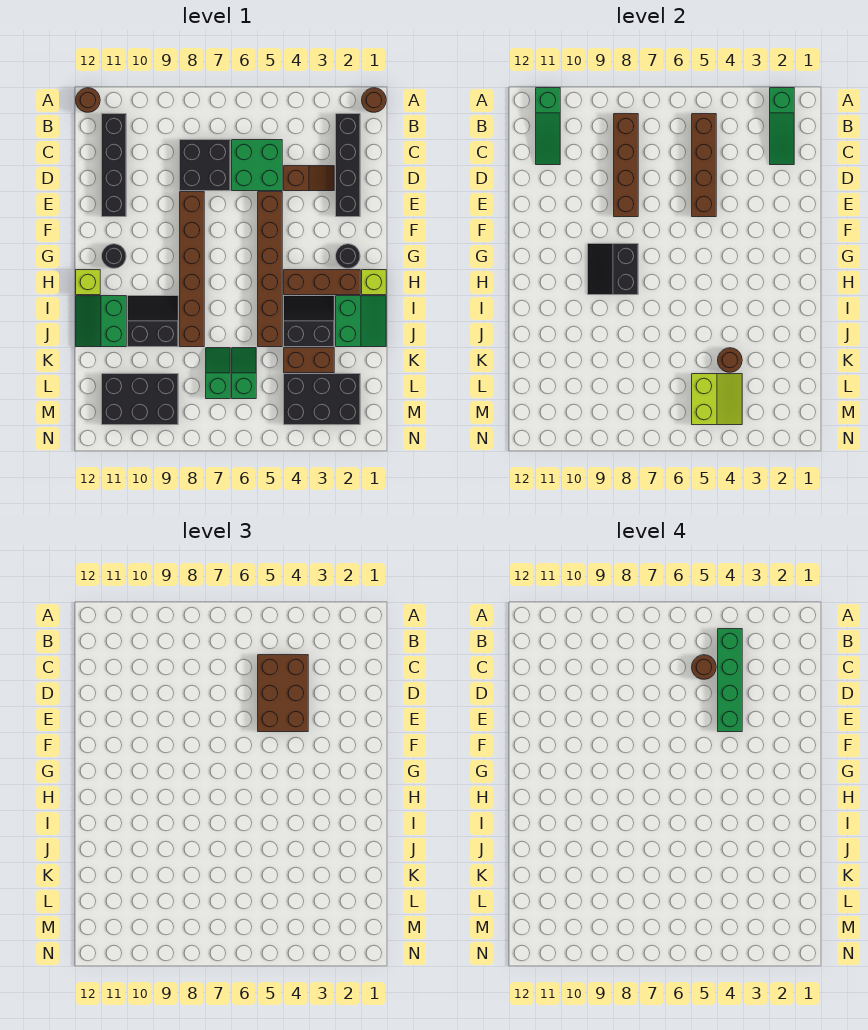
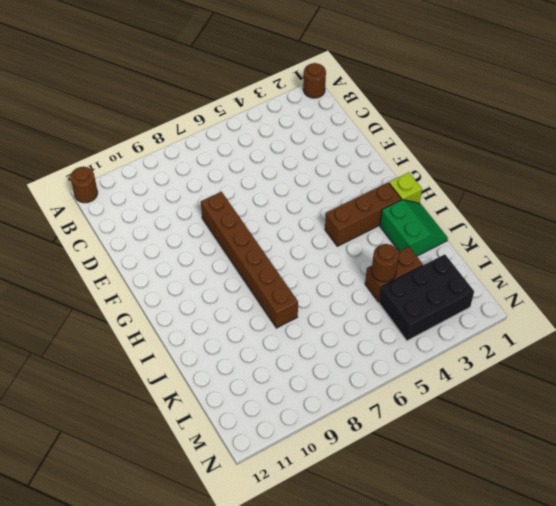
none -> black brick B2:E2 level 1
none -> black brick B11:E11 level 1
none -> green brick C5:D6 level 1
none -> black brick C7:D8 level 1

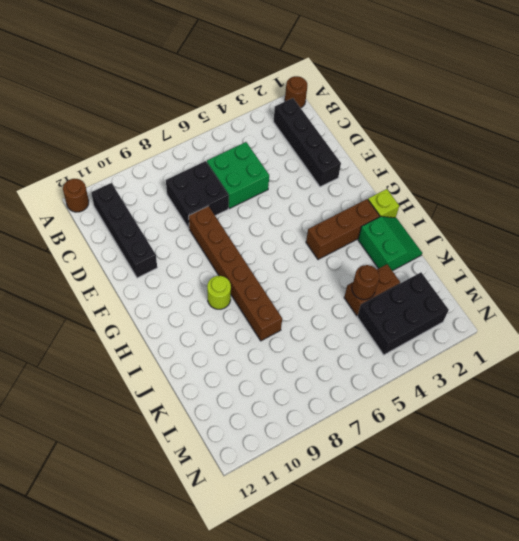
lime round brick H9 level 1 -> none
none -> brown slope D3:D4 level 1 top 4
none -> brown brick E5:J5 level 1
none -> black round brick G2 level 1
none -> black round brick G11 level 1

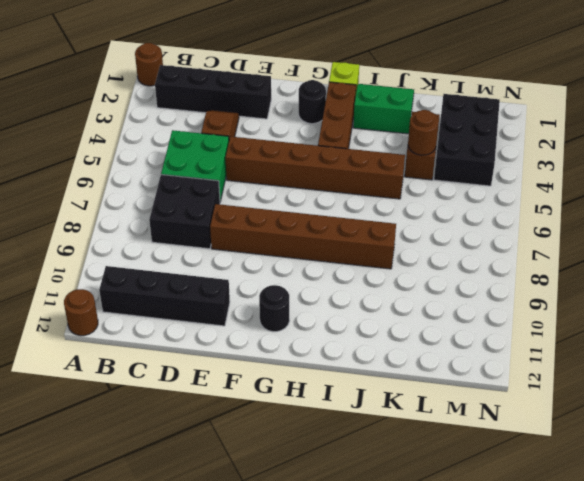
none -> lime brick H12 level 1
none -> black slope I3:J4 level 1 top J
none -> black slope I9:J10 level 1 top J
none -> green slope I11:J12 level 1 top 11

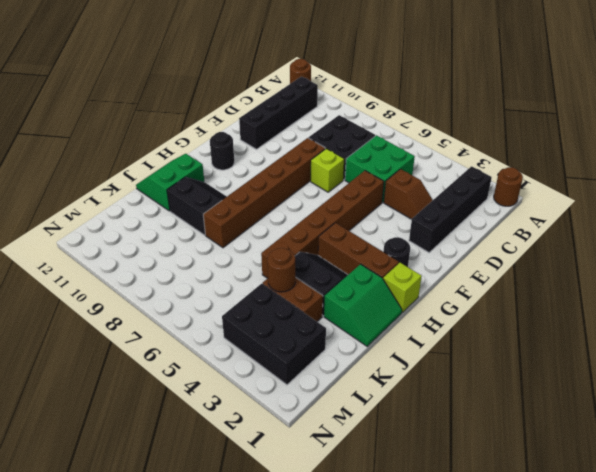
lime brick E7 level 1 -> lime brick H12 level 1
none -> green slope K6:L6 level 1 top L
none -> green slope K7:L7 level 1 top L
none -> black brick L9:M11 level 1
none -> green slope A2:C2 level 2 top A

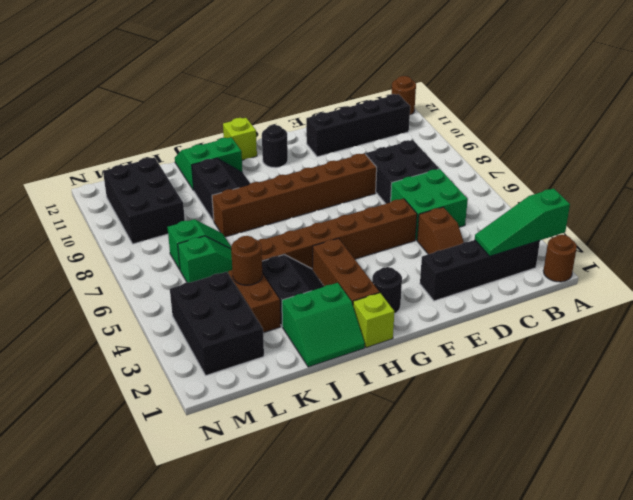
none -> green slope A11:C11 level 2 top A
none -> brown brick B5:E5 level 2
none -> brown brick B8:E8 level 2
none -> black slope G8:H9 level 2 top 8

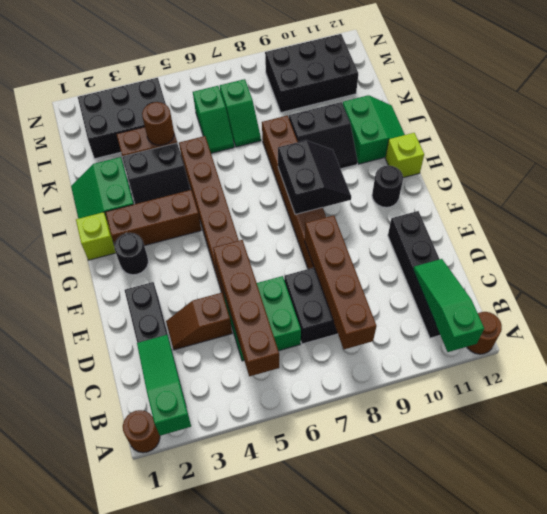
none -> lime slope L4:M5 level 2 top 5
none -> brown brick C4:E5 level 3
none -> green brick B4:E4 level 4
none -> brown round brick C5 level 4

